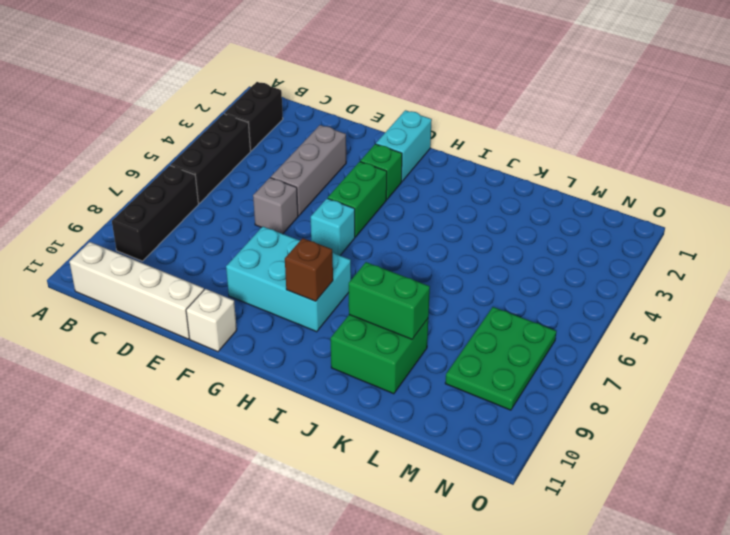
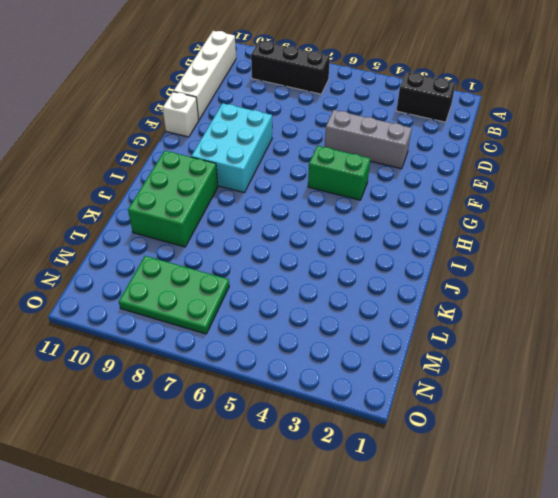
green brick I9:K10 level 1 -> green brick J9:K10 level 1
none -> black brick B4:B6 level 1
none -> grey brick E6 level 1
none -> cyan brick G1:G2 level 1

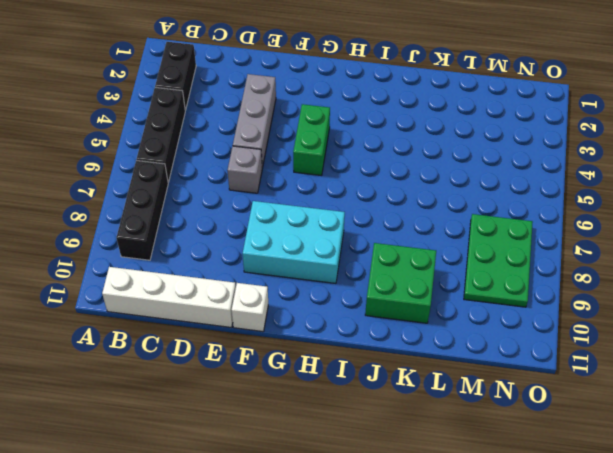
none -> cyan brick G1:G2 level 1
none -> green brick G3 level 1
none -> cyan brick G6 level 1

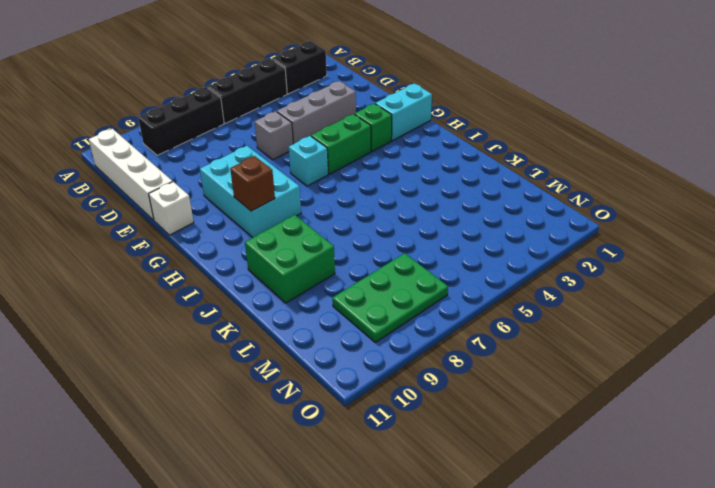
none -> green brick J9:K9 level 2

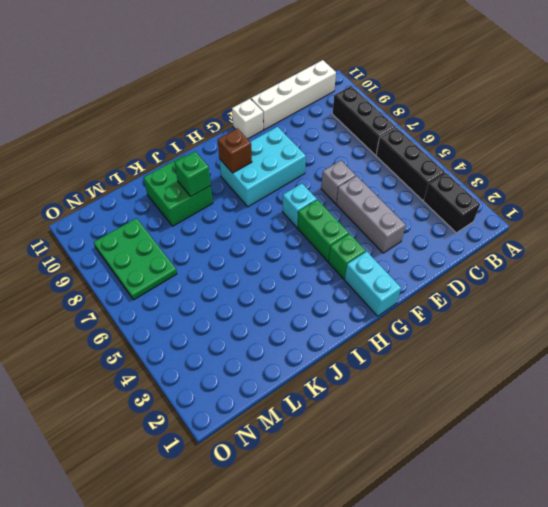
green brick J9 level 2 -> green brick J9:K9 level 2

